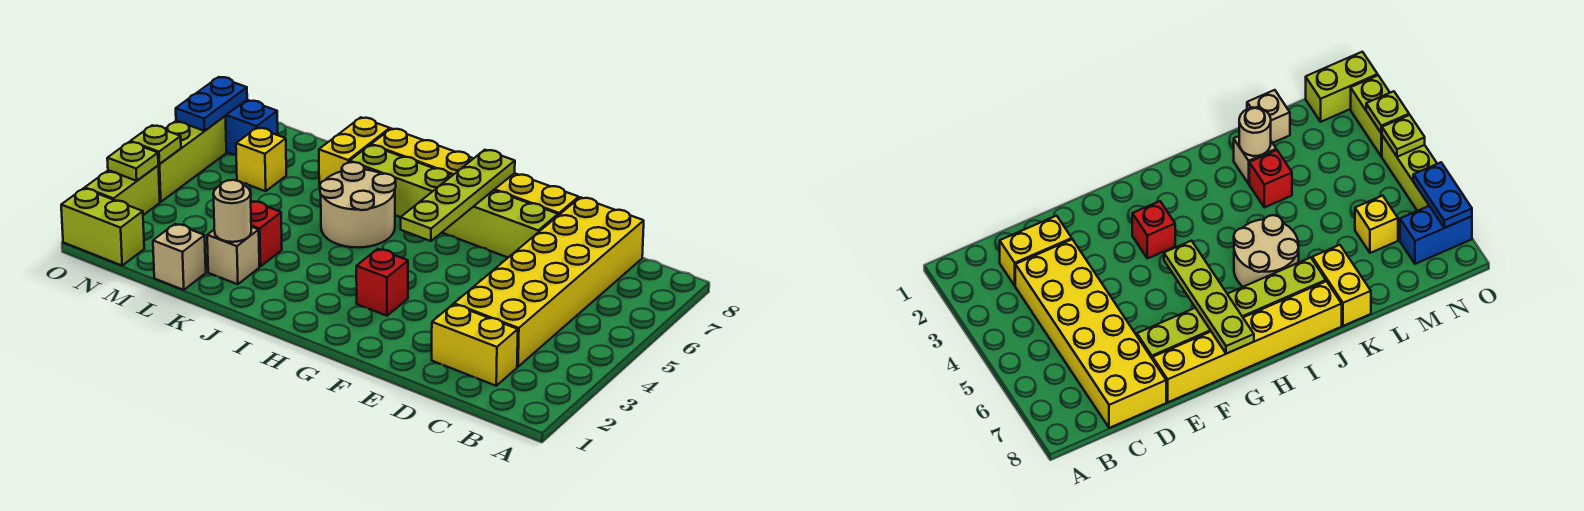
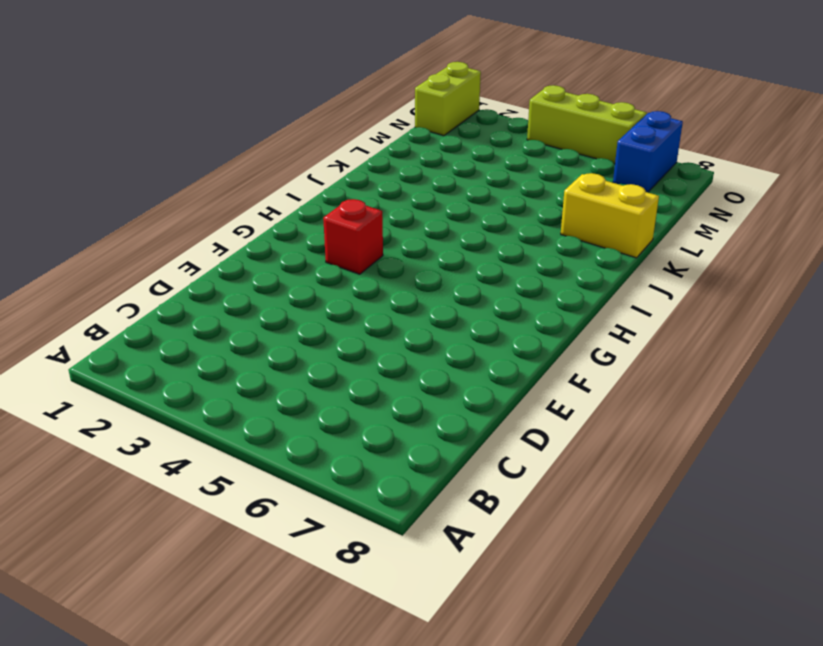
none -> yellow brick C2:D2 level 1
none -> yellow brick C3:D8 level 1
none -> lime brick E7:J7 level 1

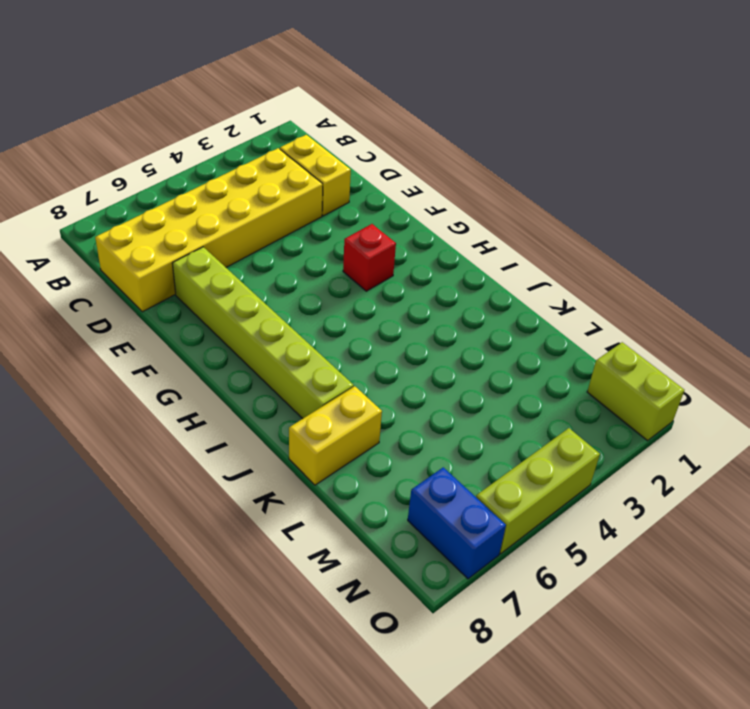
none -> yellow brick E8:J8 level 1
none -> tan round brick I5:J6 level 1
none -> tan brick K2 level 1

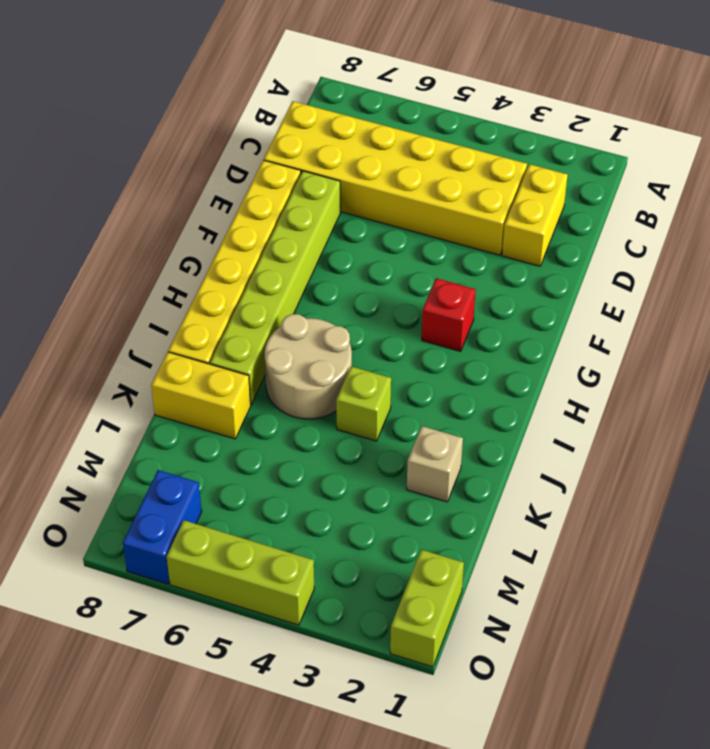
lime brick J4 level 1 -> none
none -> red brick K3 level 1
none -> tan brick L1 level 1
none -> yellow brick M6 level 1

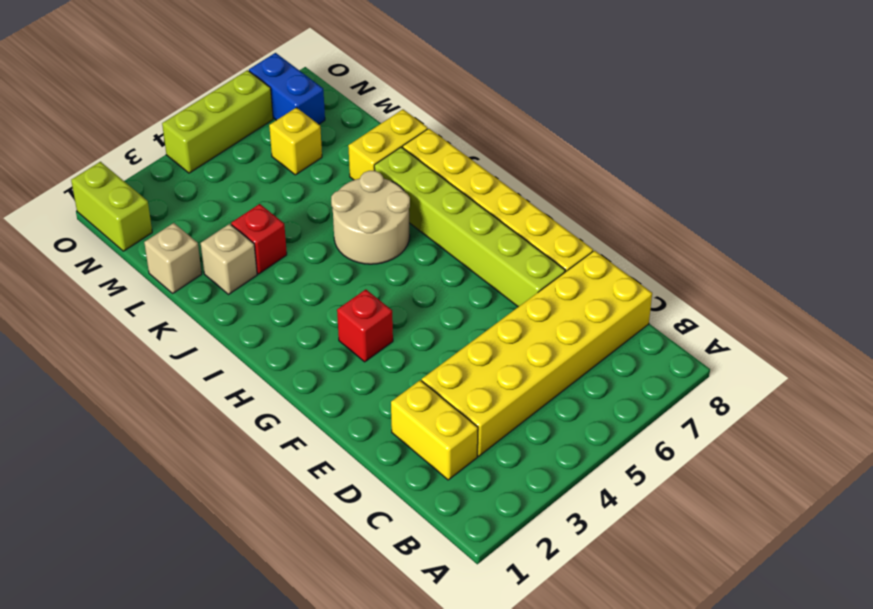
none -> lime brick O2:O3 level 1
none -> lime plate G5:G8 level 2
none -> tan round brick K2 level 2

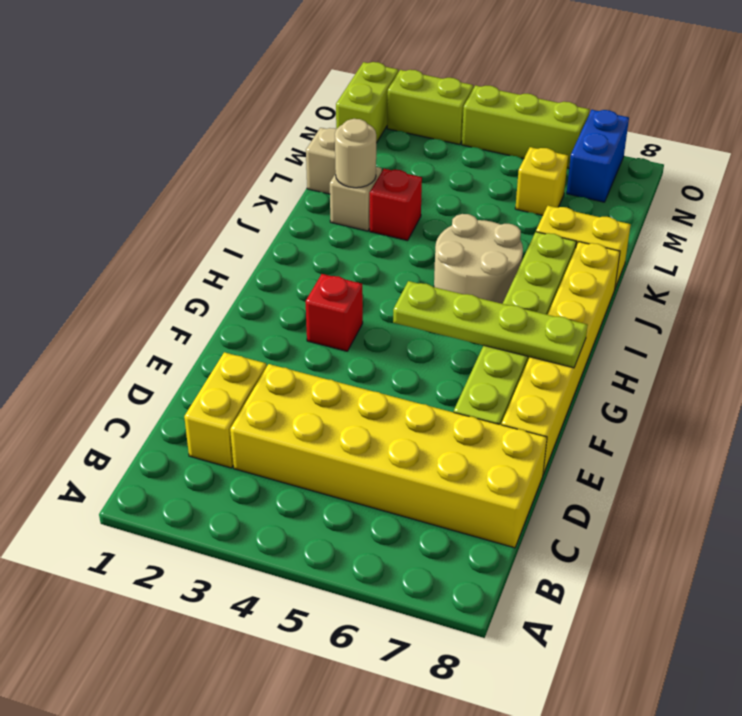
none -> lime plate O3 level 2
none -> lime plate O4 level 2
none -> blue plate O6:O7 level 2

